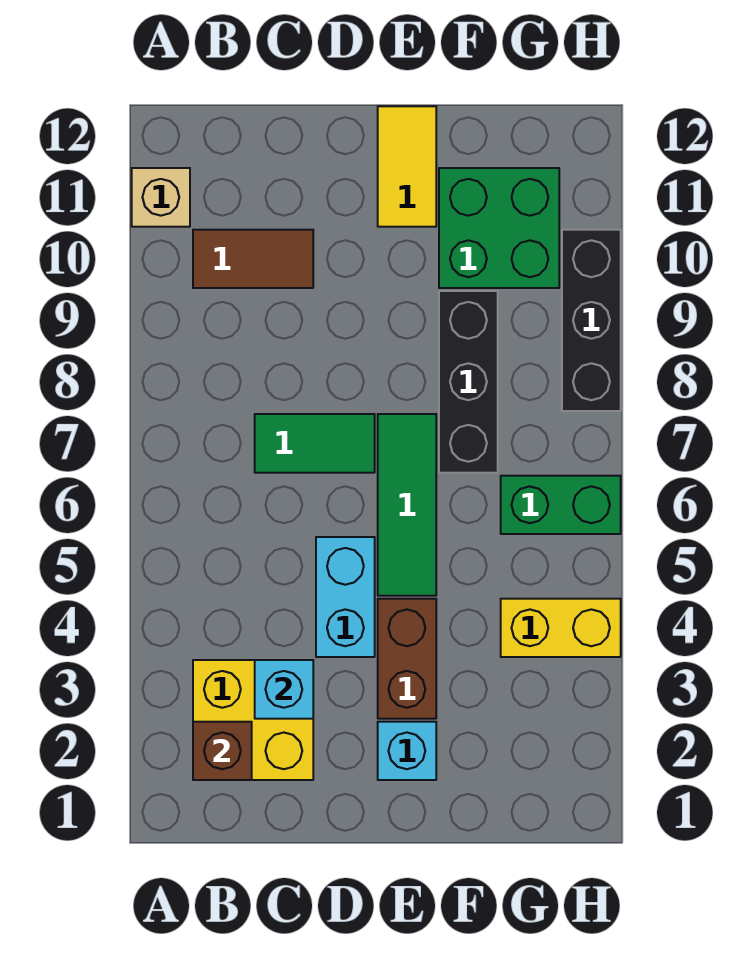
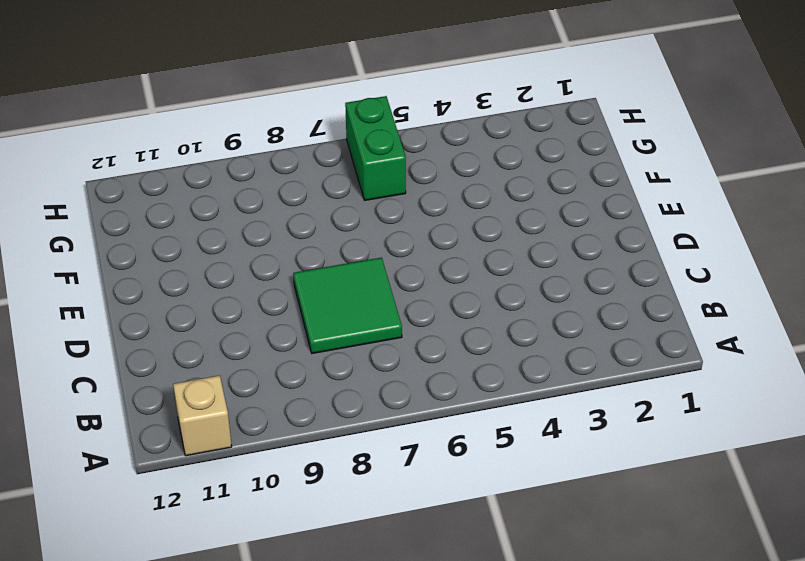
green tile C7:D8 level 1 -> green tile C7:D7 level 1
none -> yellow brick B2:C3 level 1
none -> brown tile B10:C10 level 1
none -> cyan brick D4:D5 level 1

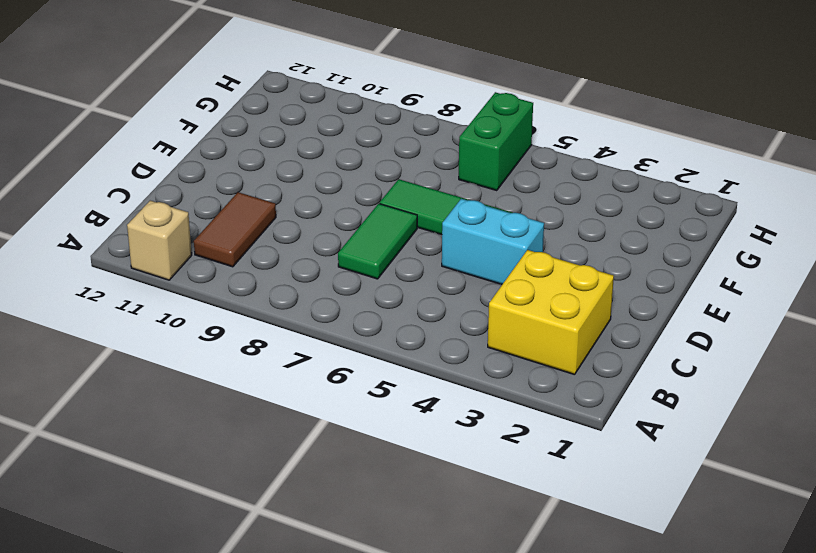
none -> cyan brick E2 level 1
none -> brown brick E3:E4 level 1
none -> yellow tile E11:E12 level 1

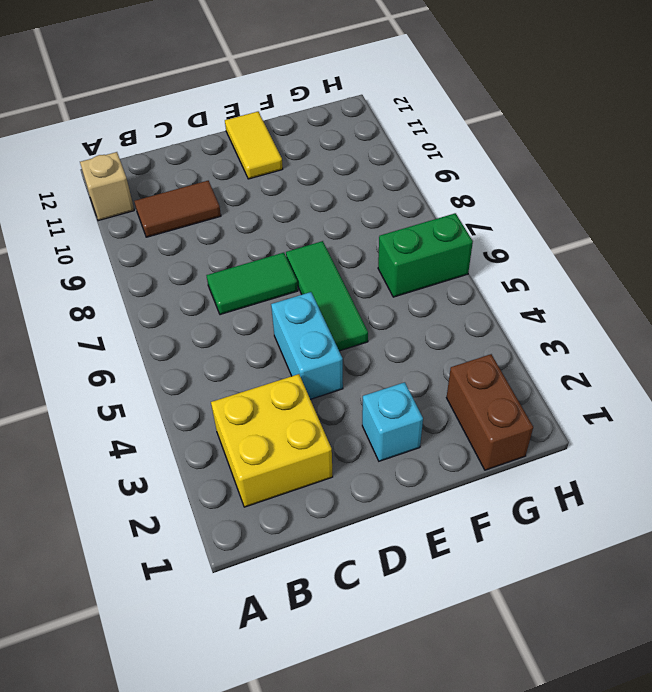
brown brick G1:G2 level 1 -> brown brick E3:E4 level 1
none -> black brick F7:F9 level 1
none -> green brick F10:G11 level 1
none -> yellow brick G4:H4 level 1

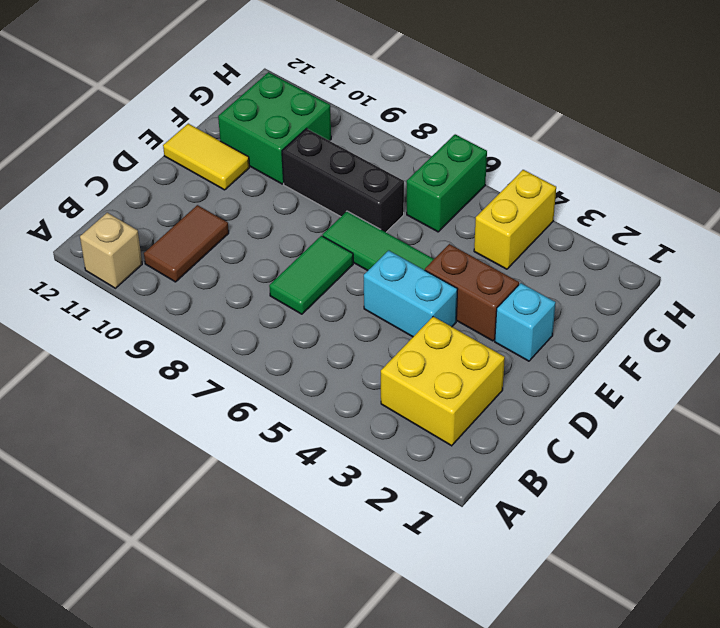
none -> black brick H8:H10 level 1
none -> brown brick B2 level 2
none -> cyan brick C3 level 2

